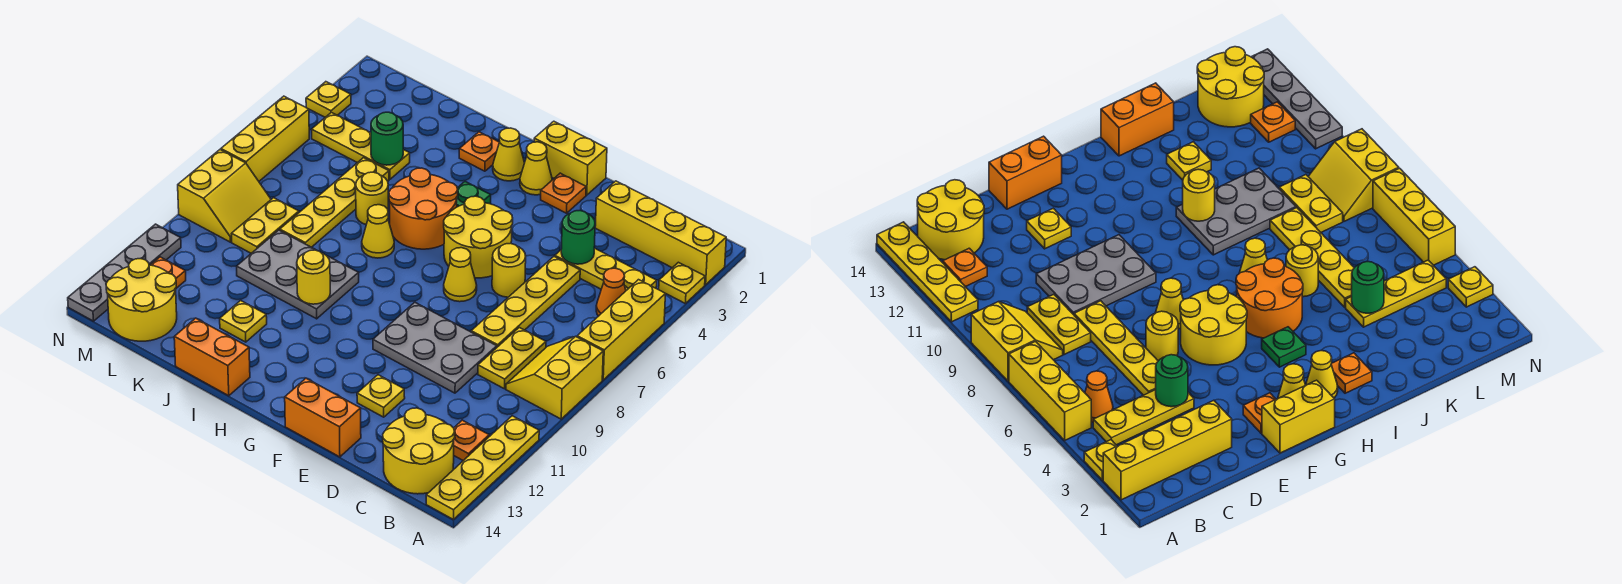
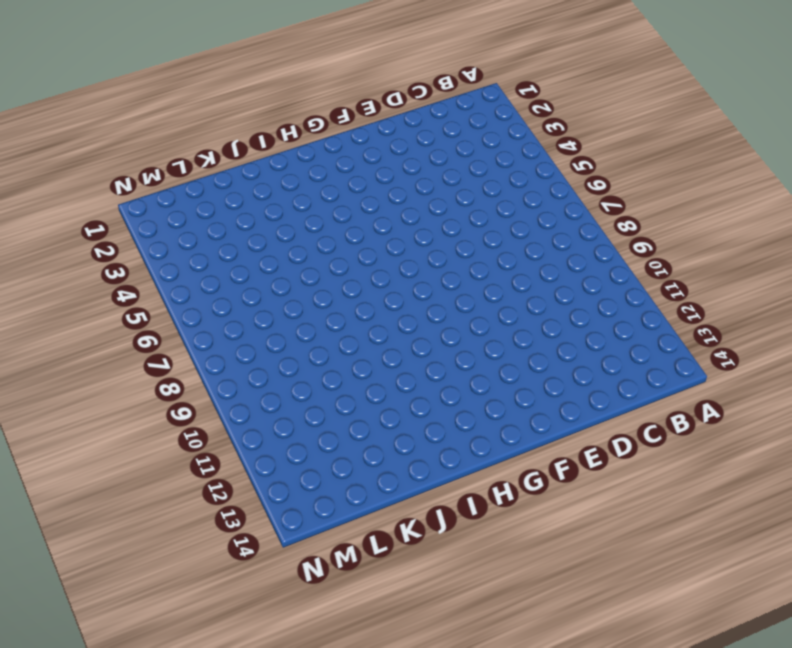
none -> yellow brick A2:D2 level 1
none -> yellow plate A3 level 1
none -> yellow brick A5:A7 level 1
none -> yellow slope A8:B9 level 1 top A

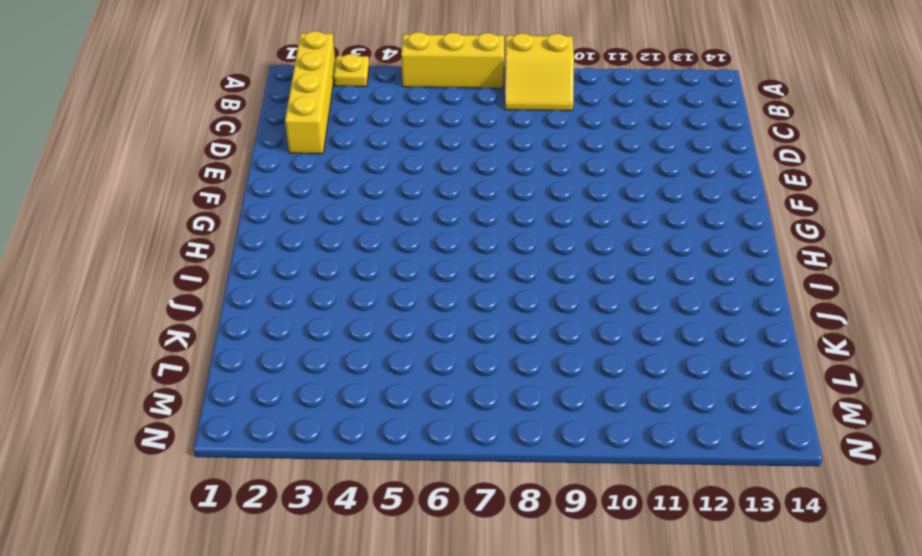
none -> yellow plate A11:A14 level 1
none -> yellow plate B4:D4 level 1
none -> orange cone B5 level 1
none -> orange plate B12 level 1

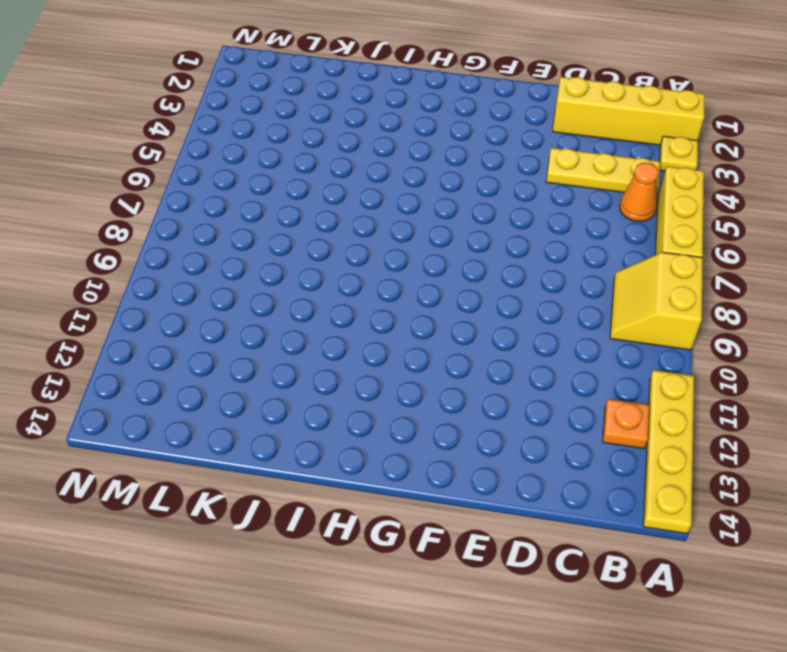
none -> yellow round brick B13:C14 level 1
none -> yellow plate C8:C9 level 1
none -> yellow plate D5:D8 level 1
none -> grey plate D9:F10 level 1

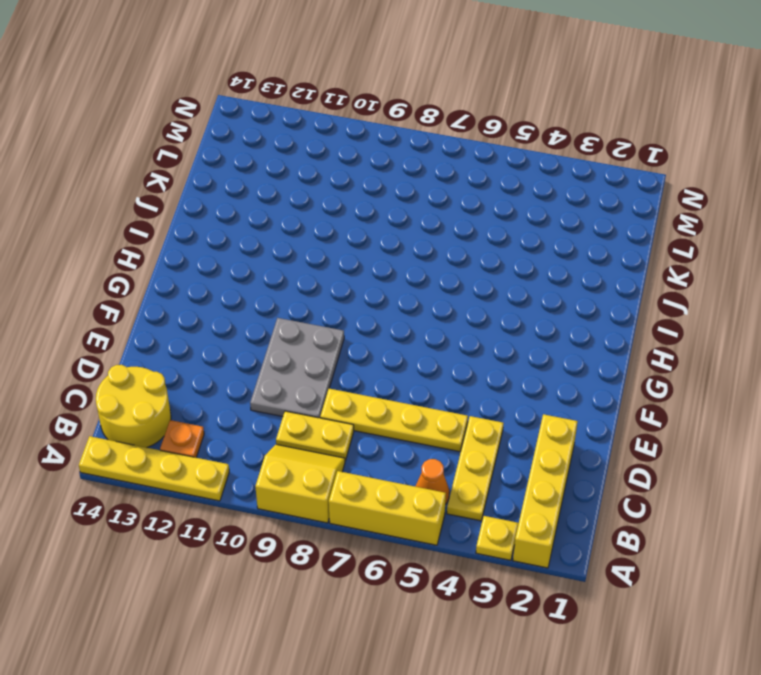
none -> yellow round brick E6 level 1
none -> yellow plate E12 level 1
none -> orange brick E14:F14 level 1
none -> yellow brick F1:G1 level 1

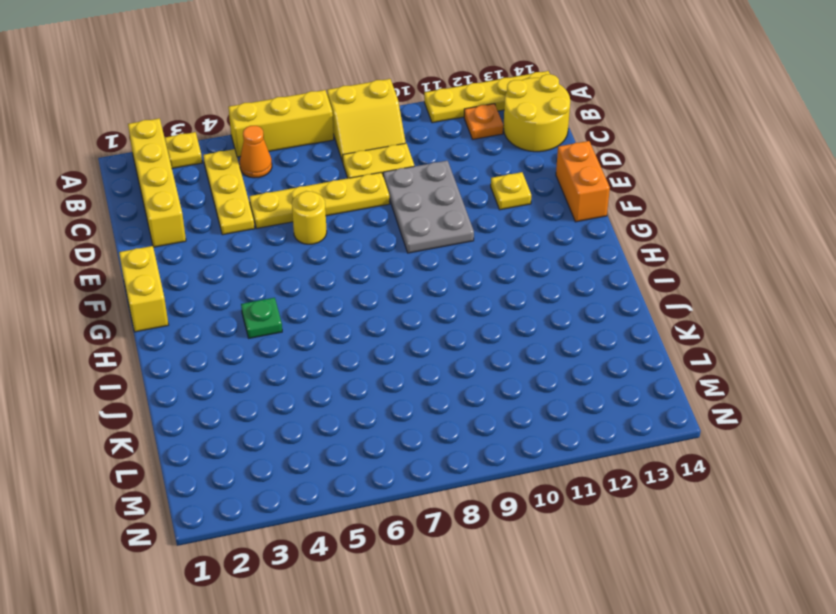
none -> orange plate F2 level 1
none -> yellow round brick F5:G6 level 1
none -> yellow cone F7 level 1
none -> yellow cone G2 level 1

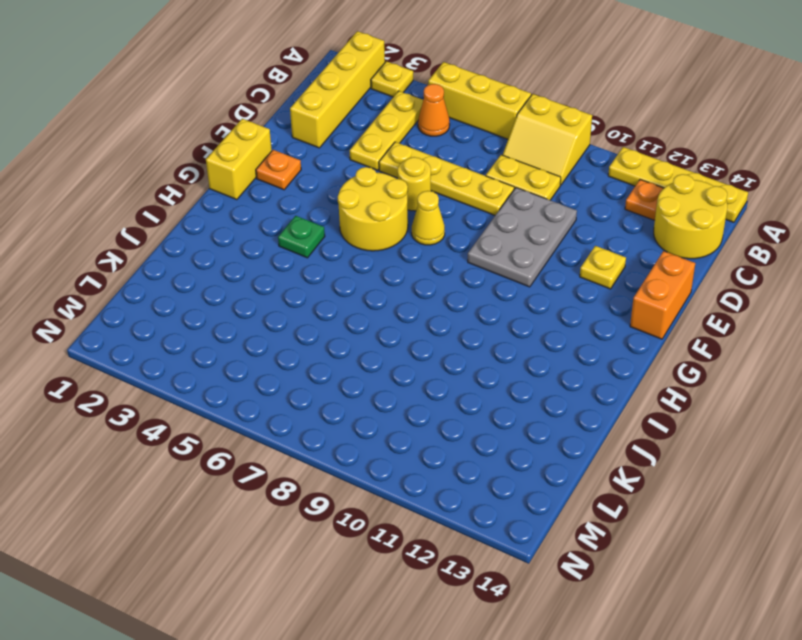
none -> yellow cone G2 level 1
none -> yellow cone H2 level 1
none -> orange round brick H5:I6 level 1
none -> orange plate I2 level 1

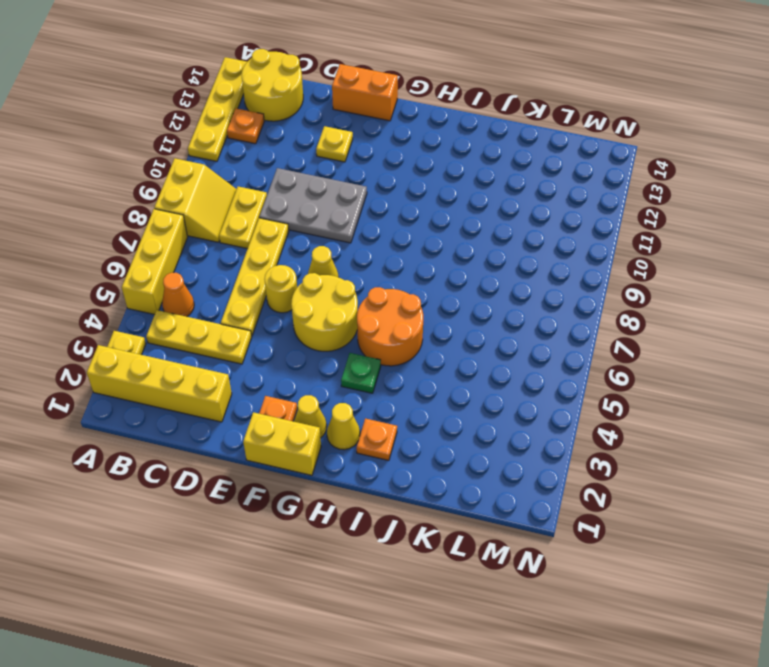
none -> yellow cone I7 level 1
none -> grey plate I9:K10 level 1
none -> orange brick I14:J14 level 1
none -> yellow round brick J6 level 1

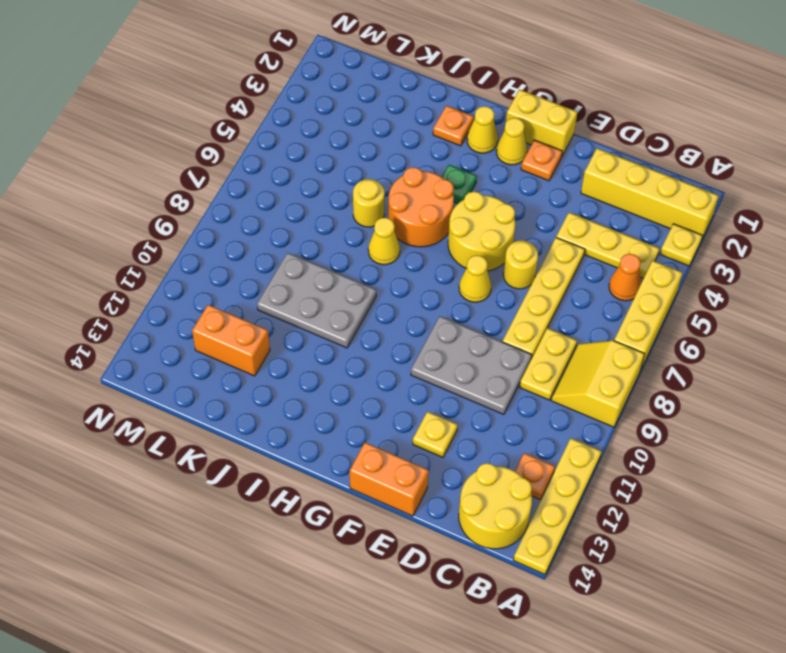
orange brick K12:L12 level 1 -> orange brick I14:J14 level 1
none -> yellow plate J12 level 1
none -> yellow plate K4:M4 level 1
none -> yellow plate K5:K8 level 1
none -> yellow plate L8:L9 level 1

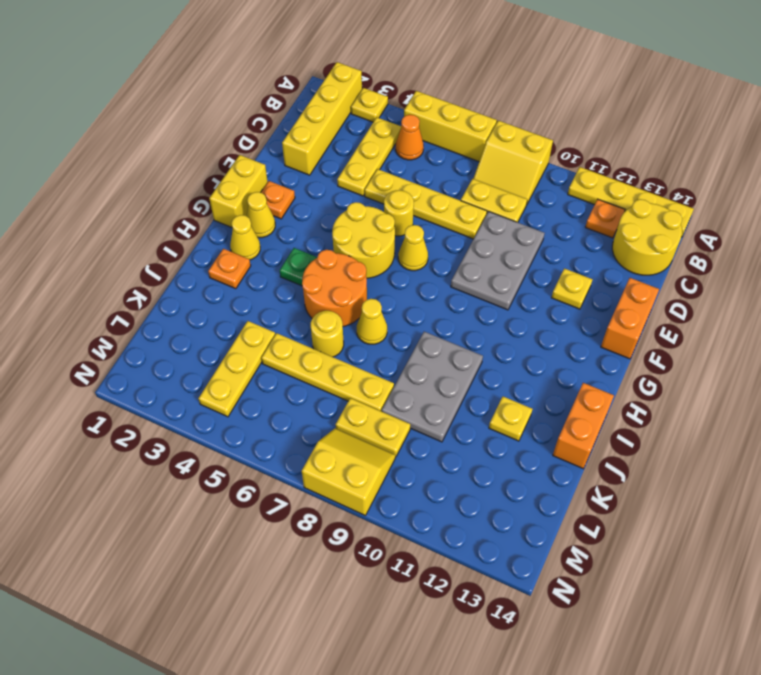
none -> yellow round brick L13:M14 level 1
none -> orange plate M12 level 1
none -> yellow plate N3 level 1
none -> yellow brick N5:N7 level 1

